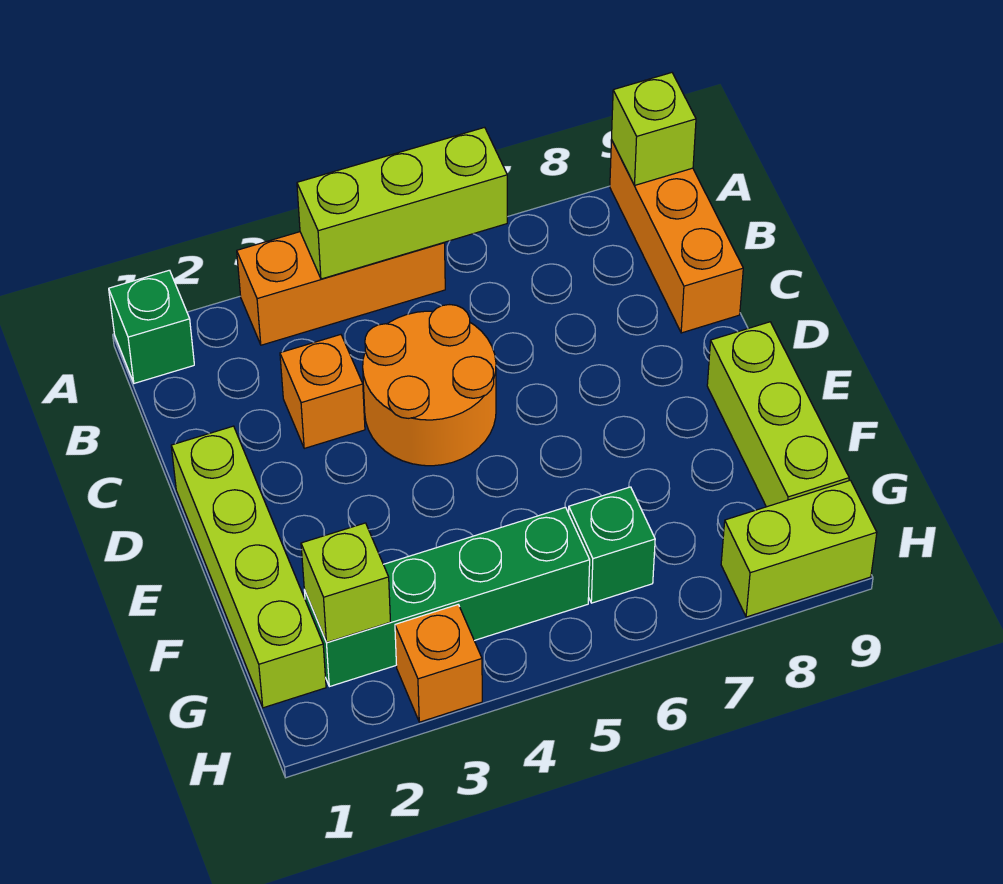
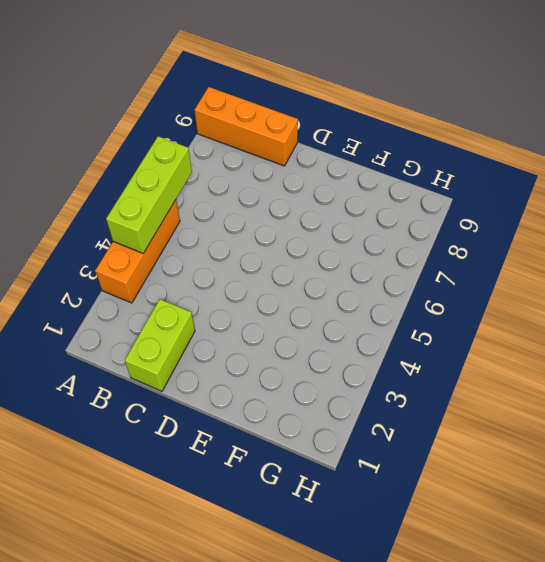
lime brick C1:C2 level 1 -> lime brick H8:H9 level 1
none -> green brick A1 level 1
none -> orange brick C3 level 1
none -> orange round brick C4:D5 level 1

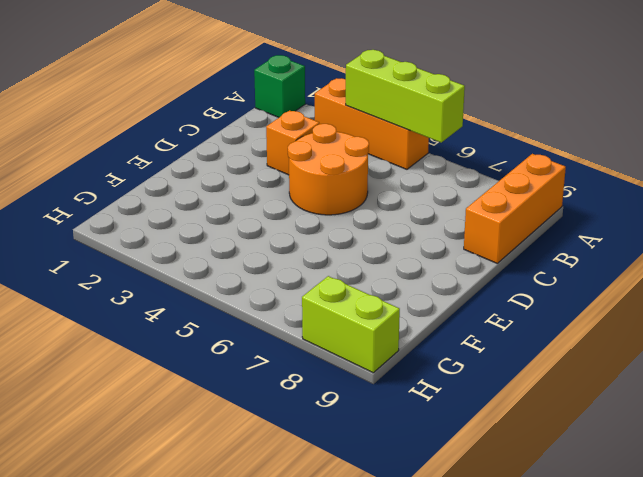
none -> lime brick D1:G1 level 1
none -> lime brick E9:G9 level 1
none -> green brick G2:G5 level 1

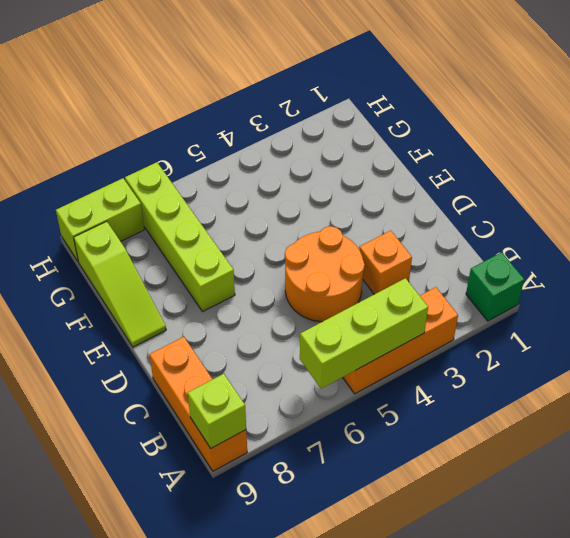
lime brick E7:H7 level 1 -> lime brick D1:G1 level 1
lime slope E9:G9 level 1 top G -> lime brick E9:G9 level 1
none -> green brick G2:G5 level 1
none -> green brick G6 level 1
none -> orange brick H3 level 1

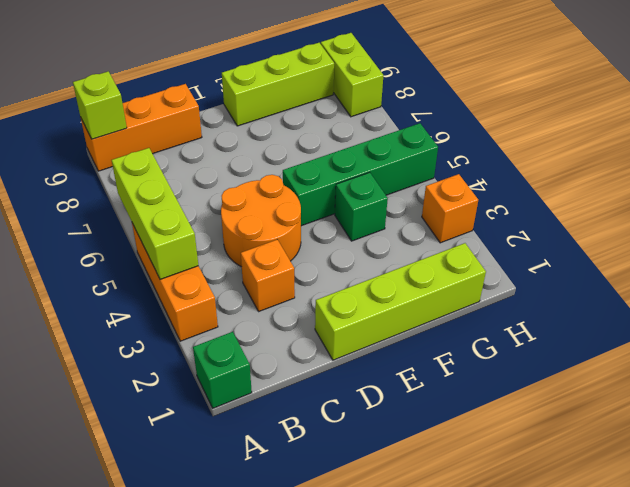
green brick E5:H5 level 1 -> green brick G2:G5 level 1
green brick F4 level 1 -> green brick G6 level 1
none -> lime brick G2 level 2

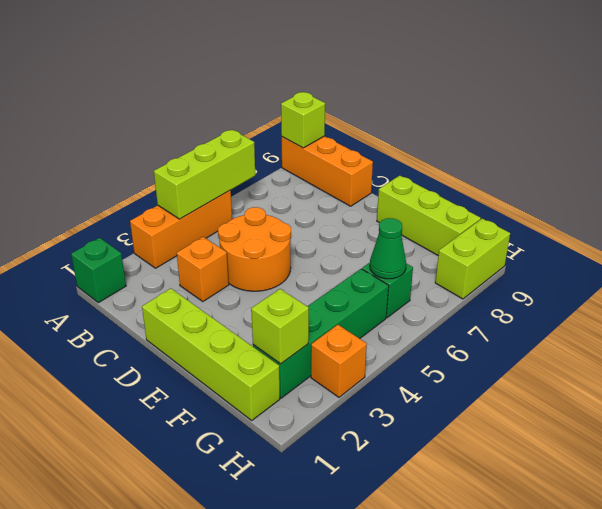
green cone G6 level 2 -> none

